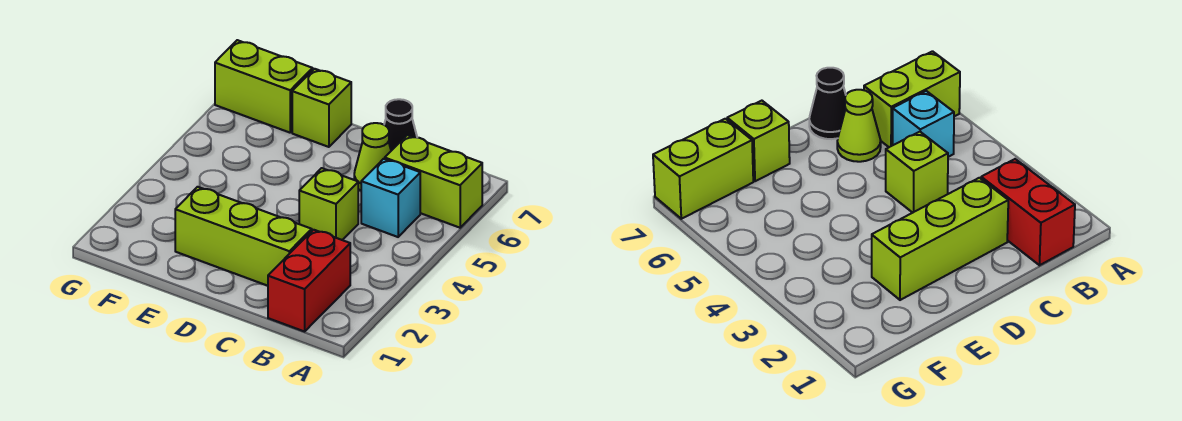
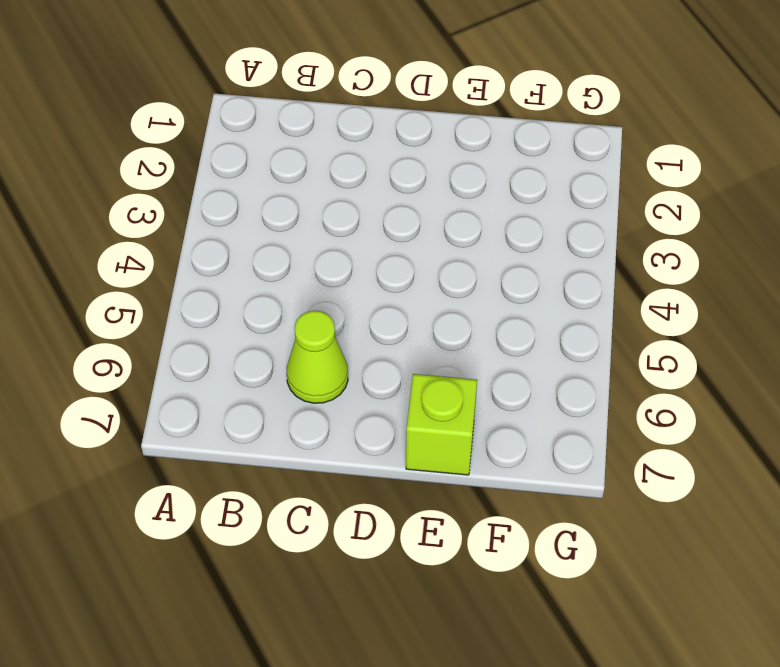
none -> lime brick A6:B6 level 1
none -> red brick B1:B2 level 1

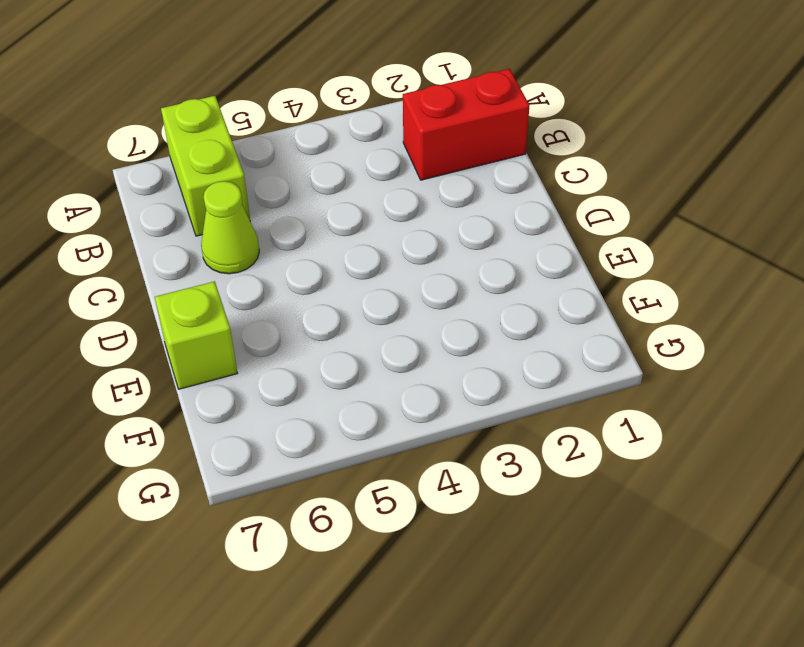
none -> cyan brick B5 level 1
none -> lime brick C2:E2 level 1

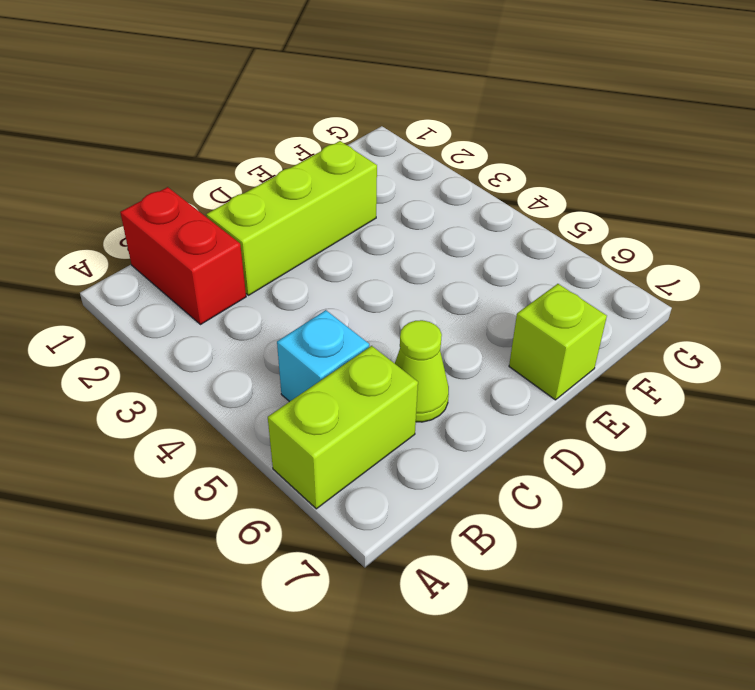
none -> lime brick C4 level 1
none -> black cone C7 level 1

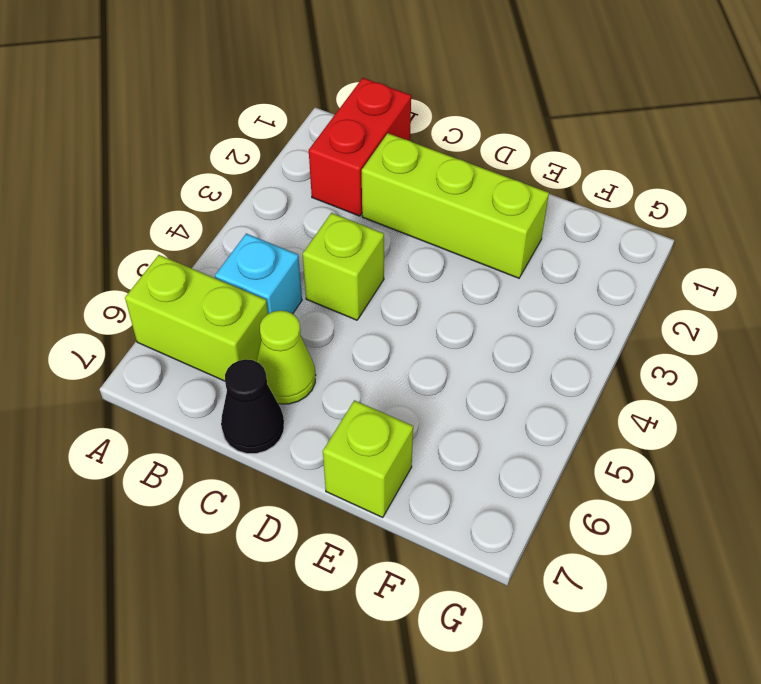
none -> lime brick F7:G7 level 1

